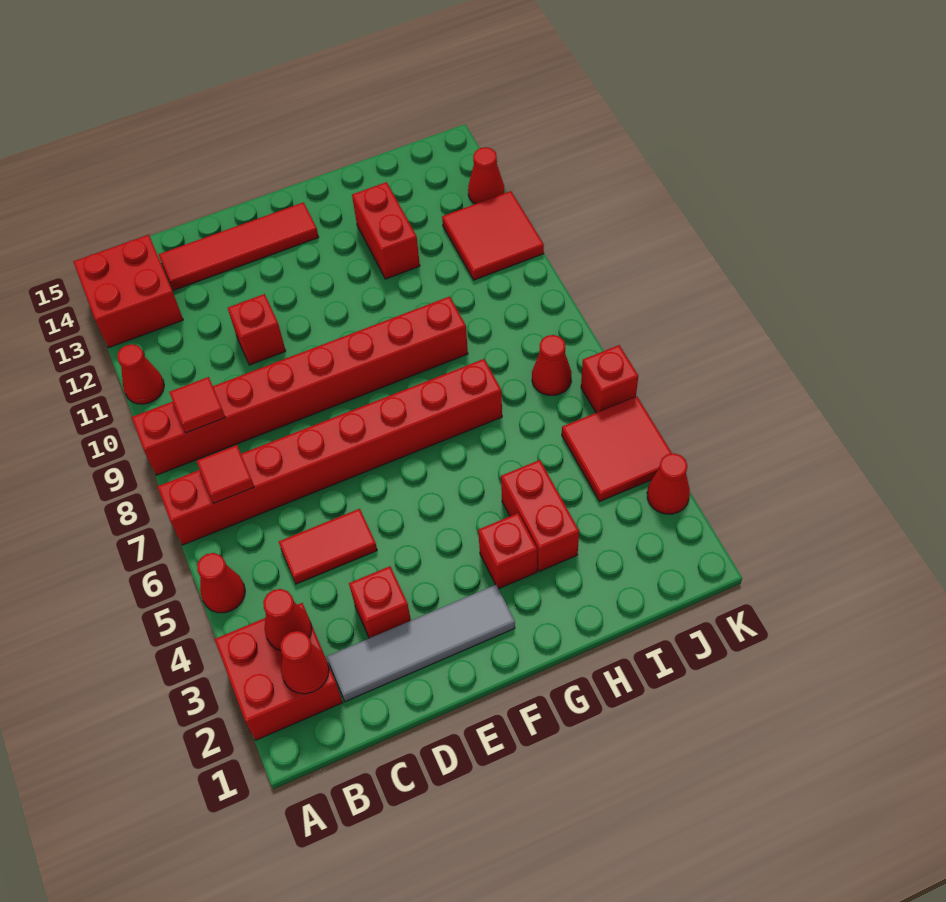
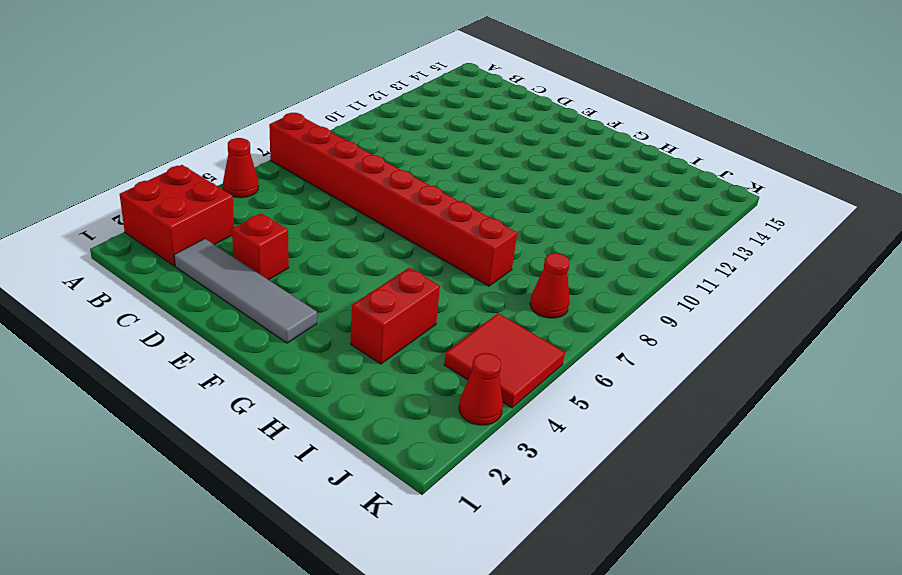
none -> red brick A9:H9 level 1
none -> red cone A11 level 1
none -> red brick A13:B14 level 1

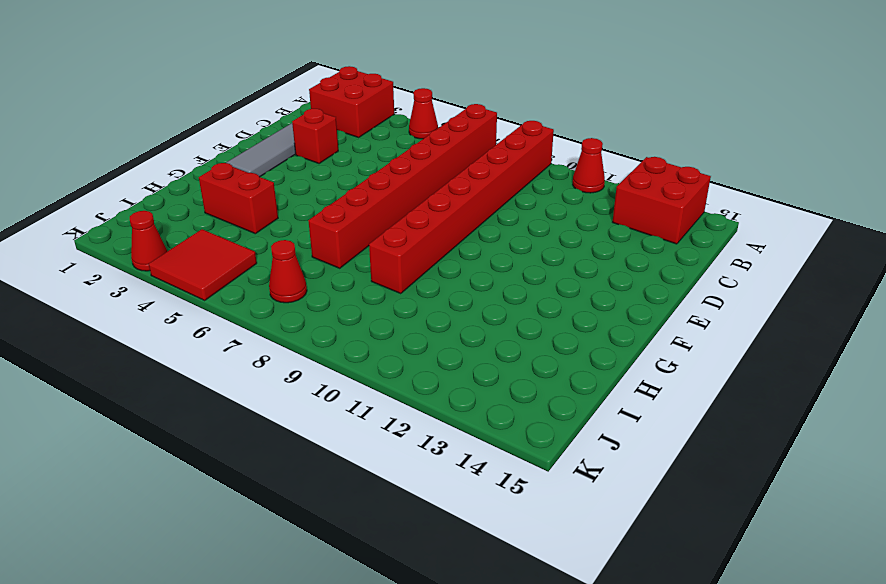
none -> red tile C5:D5 level 1
none -> red tile C14:F14 level 1
none -> red brick D11 level 1

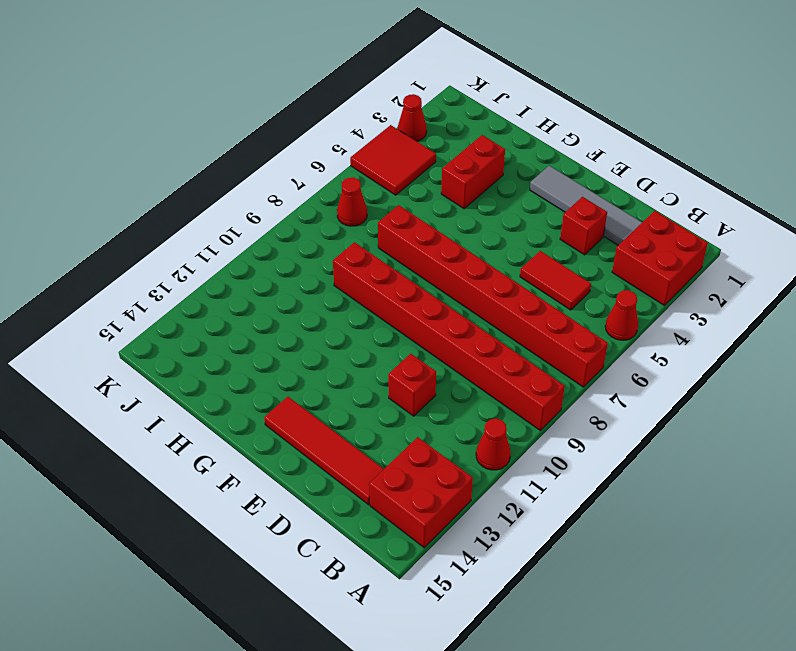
none -> red brick G3 level 1
none -> red brick H12:H13 level 1
none -> red tile J11:K12 level 1

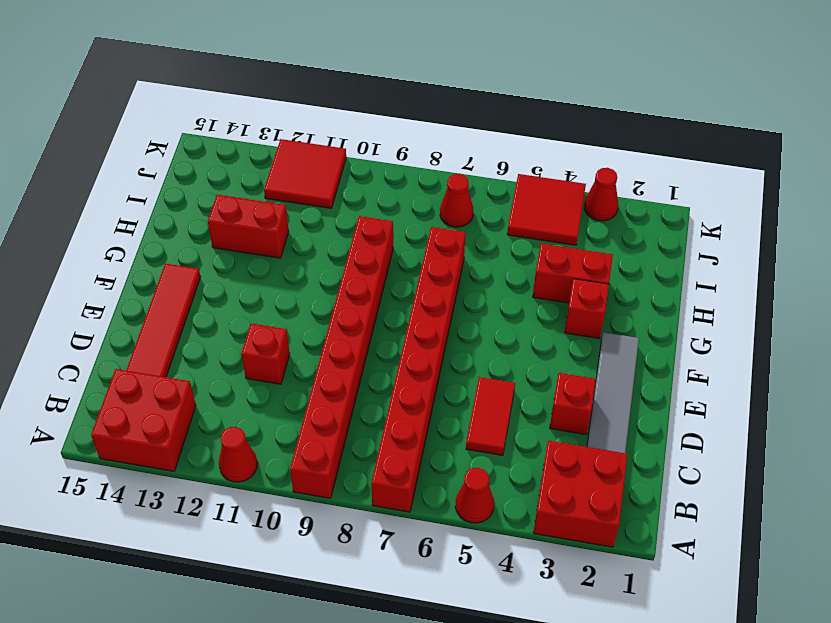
none -> red brick K6 level 1
none -> red cone K13 level 1
none -> red cone B2 level 2

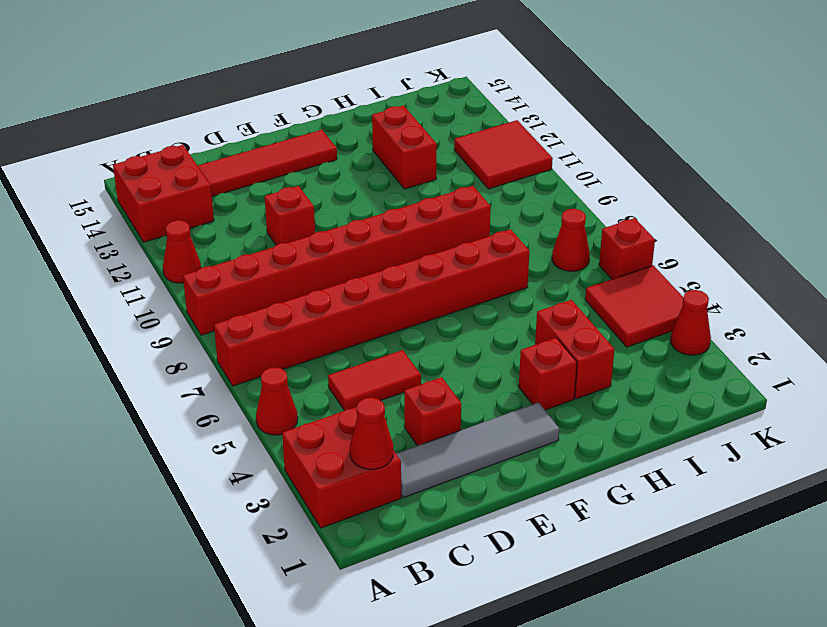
none -> red cone K13 level 1
none -> red cone B3 level 2
none -> red tile B7 level 2

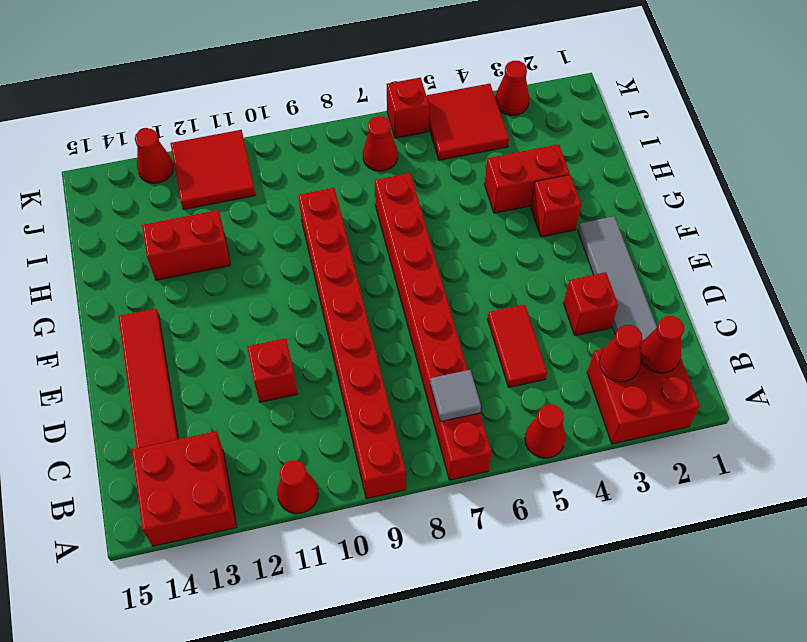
grey tile B7 level 2 -> red tile B7 level 2
none -> red tile B9 level 2

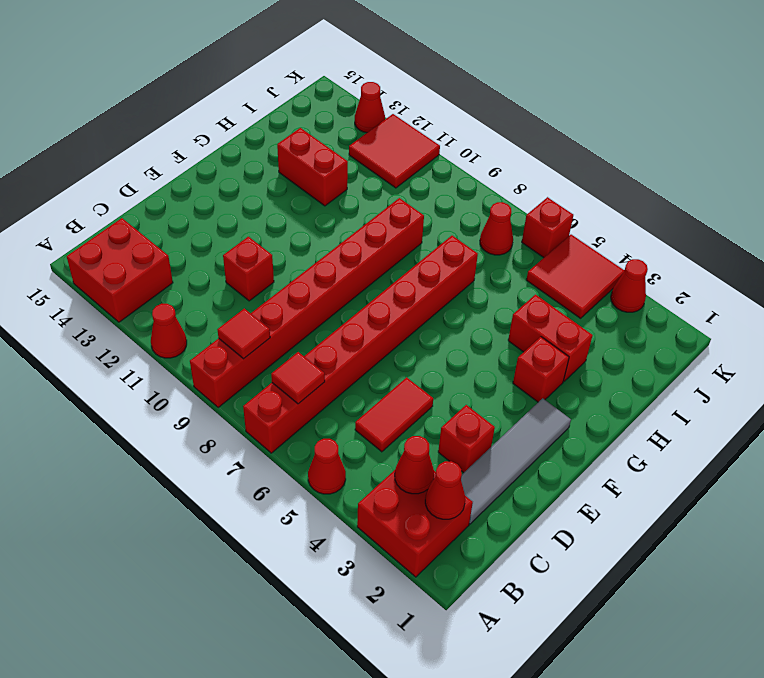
none -> red tile C14:F14 level 1

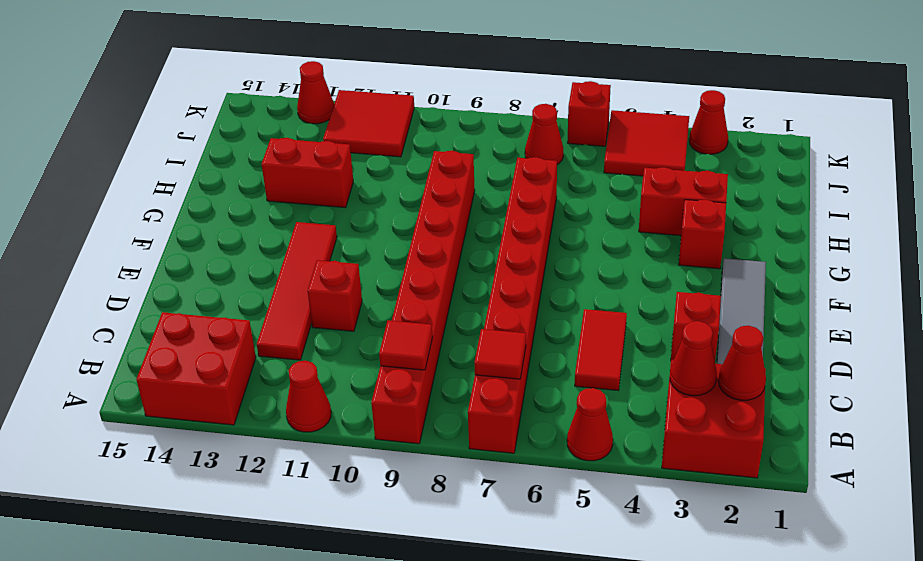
red tile C12:F12 level 1 -> red tile C14:F14 level 1

